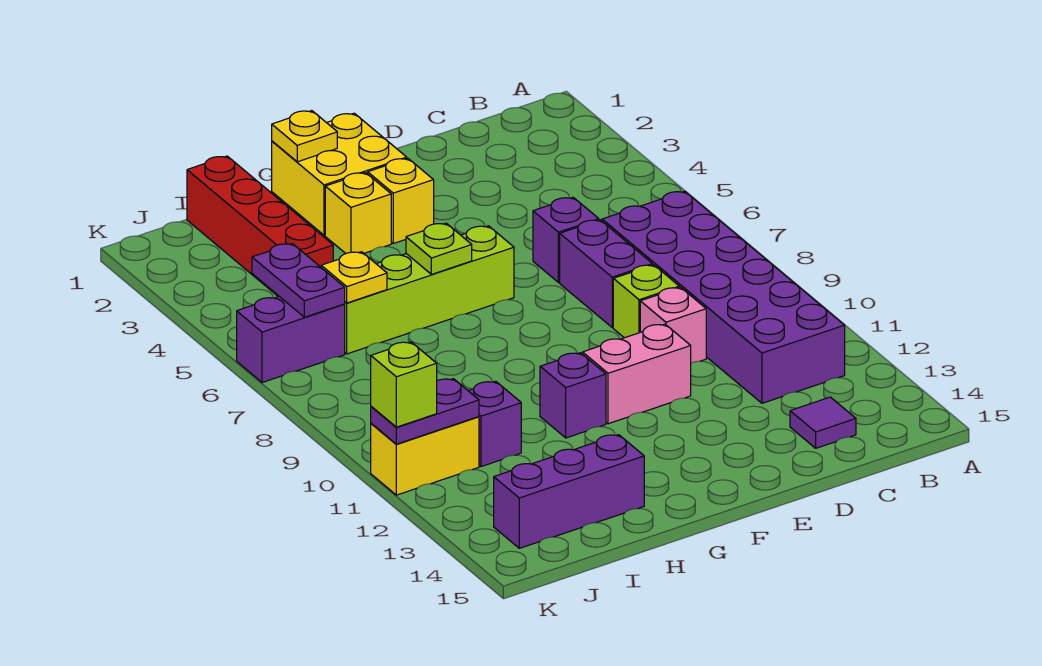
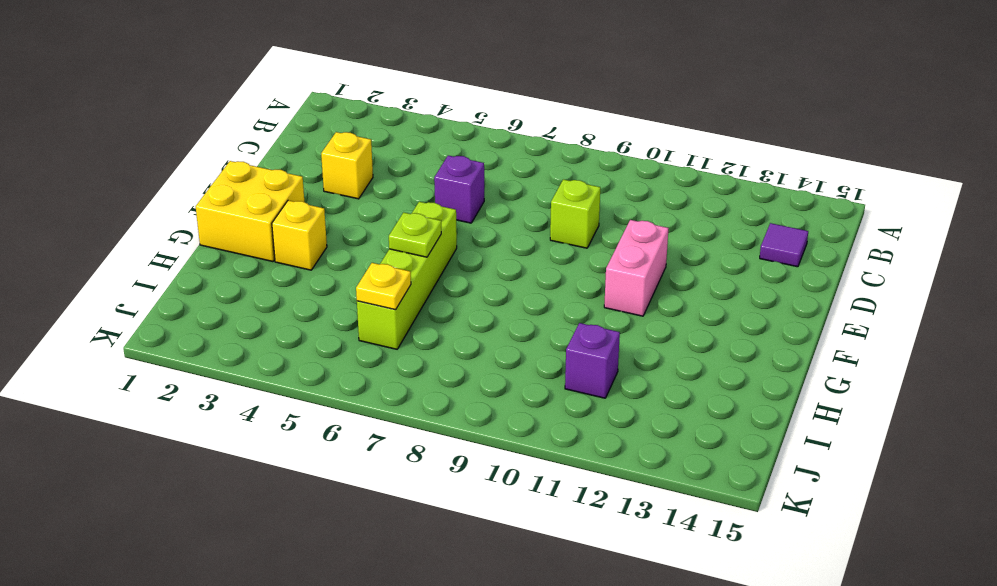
yellow brick D3 level 1 -> yellow brick F3 level 1
none -> purple brick B7:C12 level 1
none -> purple brick D7:D8 level 1
none -> pink brick D10 level 1

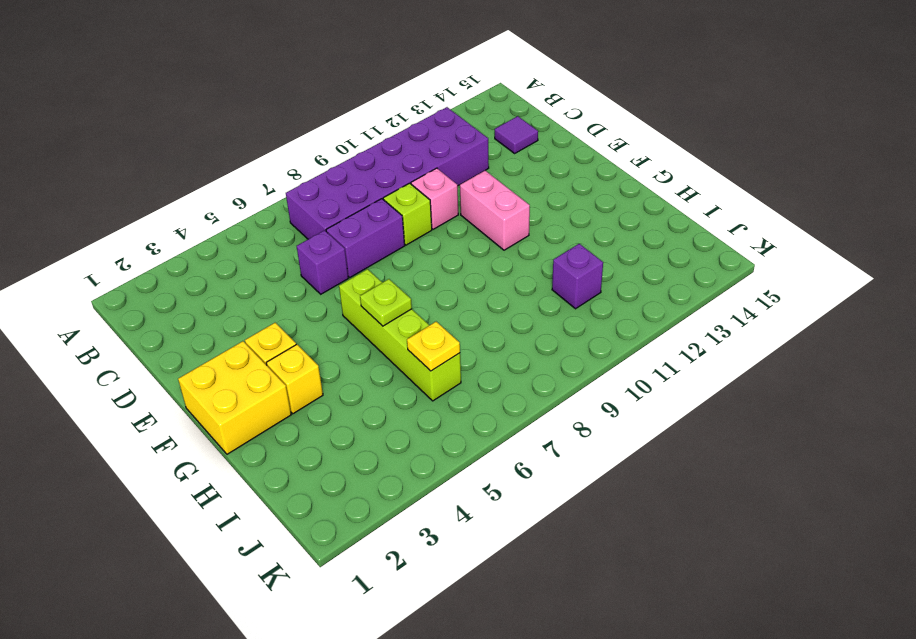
none -> purple brick G11 level 1
none -> purple brick H14:J14 level 1
none -> red brick I1:I4 level 1

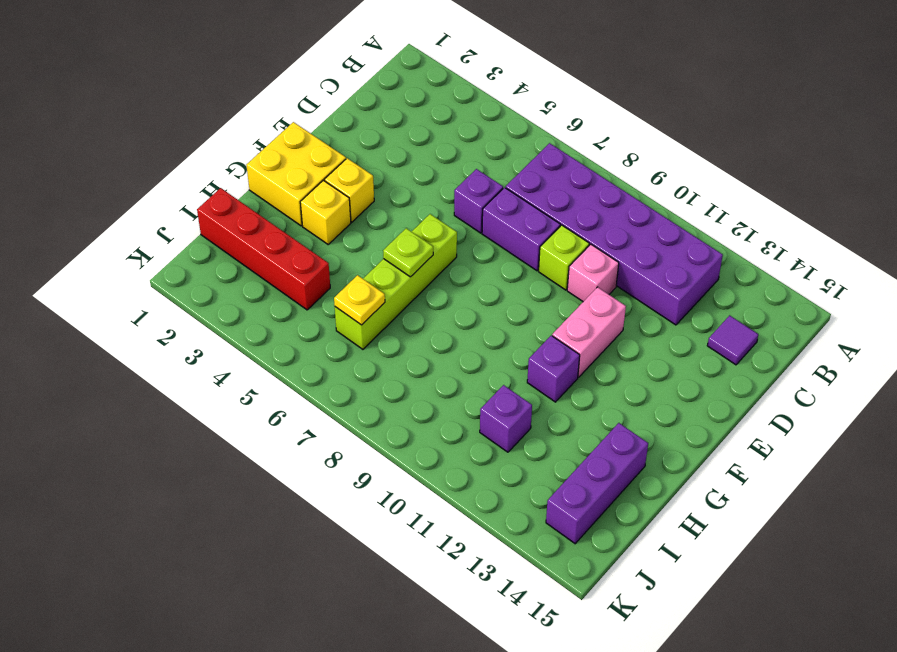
none -> purple brick J6:K6 level 1
none -> yellow brick J11:K11 level 1
none -> yellow plate G1 level 2

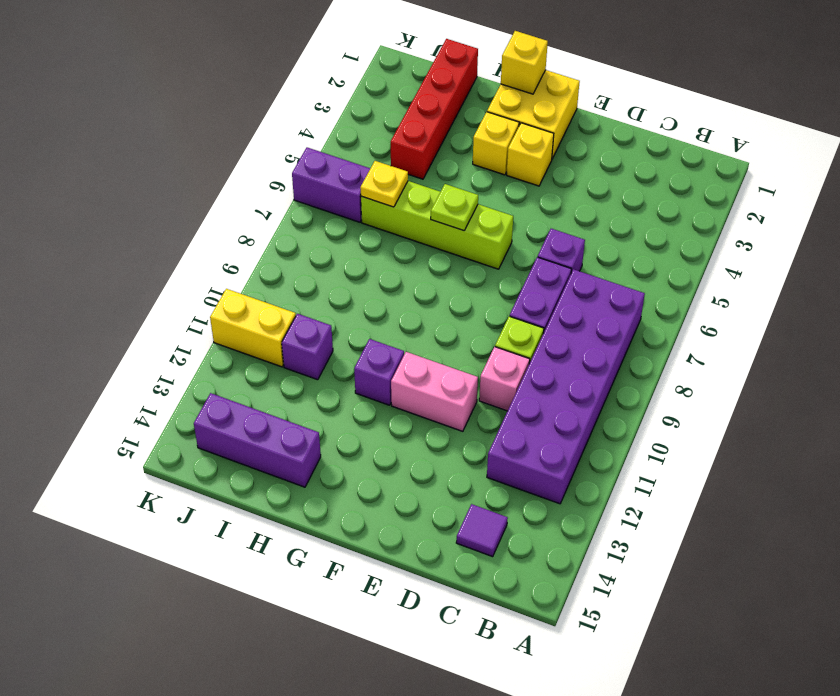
yellow brick G1 level 2 -> yellow plate G1 level 2
none -> purple plate J5:J6 level 2
none -> purple plate J11:K11 level 2
none -> lime brick K11 level 3

